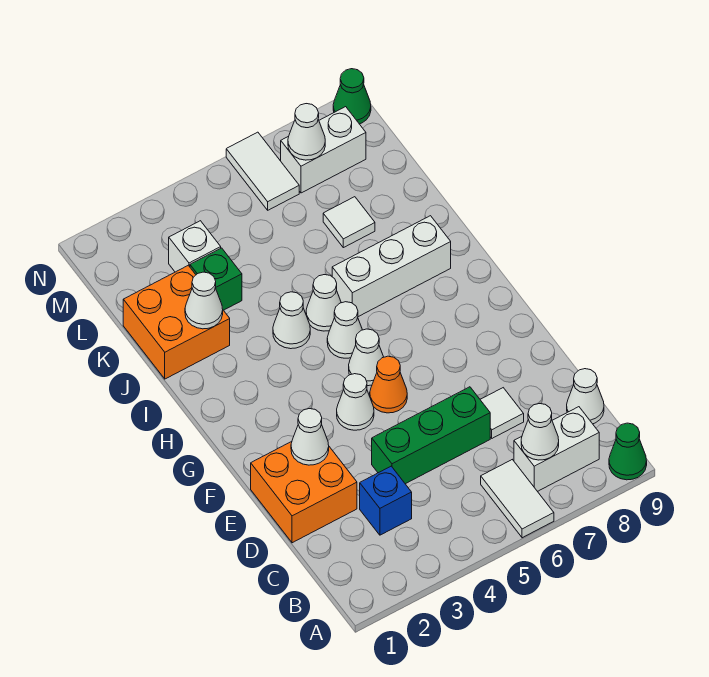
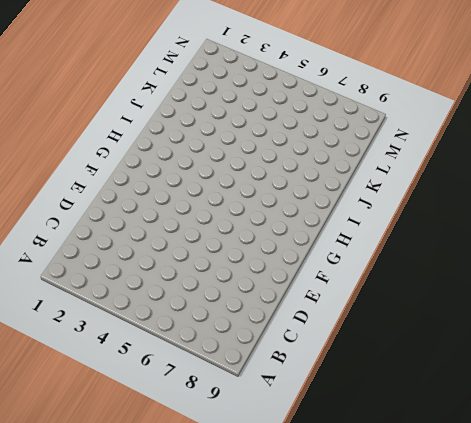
none -> white tile A6:B6 level 1
none -> green cone A9 level 1
none -> white brick B7:B8 level 1

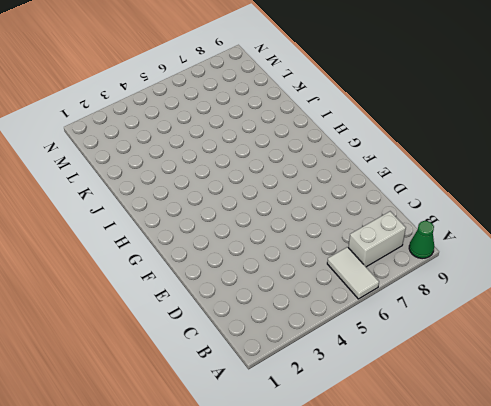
none -> blue brick C3 level 1
none -> white cone C9 level 1
none -> orange brick D1:E2 level 1

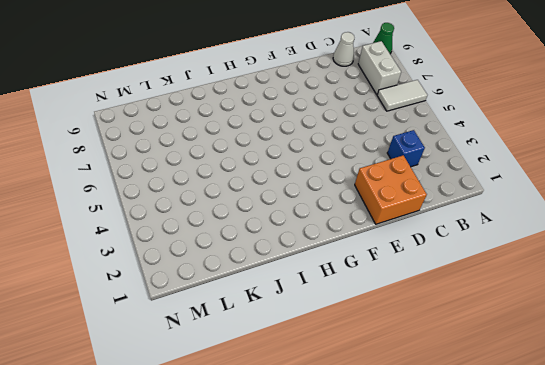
none -> green brick D4:D6 level 1
none -> white tile D7 level 1
none -> white cone F4 level 1

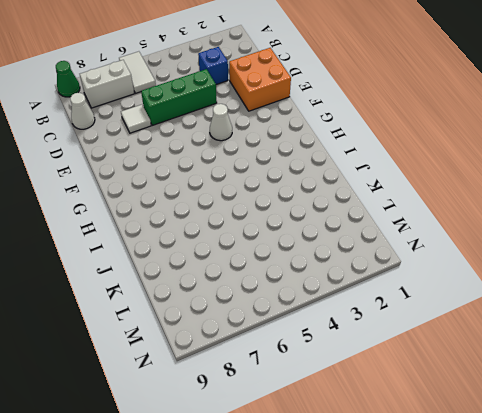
none -> orange cone F5 level 1
none -> white cone G5 level 1
none -> white cone H5 level 1

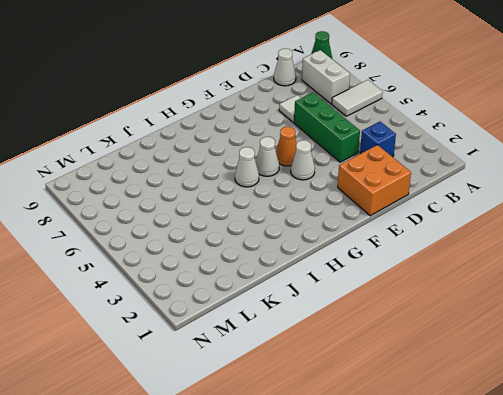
none -> white cone I4 level 1
none -> white cone I5 level 1
none -> white brick I6:I8 level 1

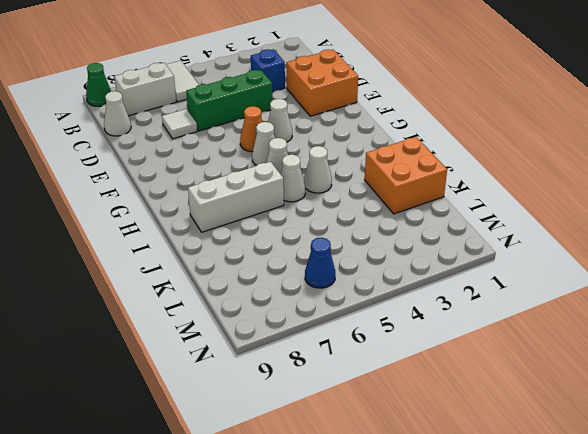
blue cone M6 level 1 -> white tile M6:N6 level 1
none -> green brick K3 level 1
none -> white tile K7 level 1
none -> white brick L3 level 1

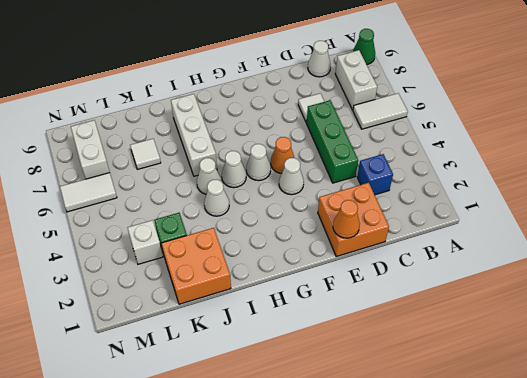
orange cone E1 level 2 -> none
none -> green cone N9 level 1
none -> white cone B7 level 2
none -> white cone E2 level 2

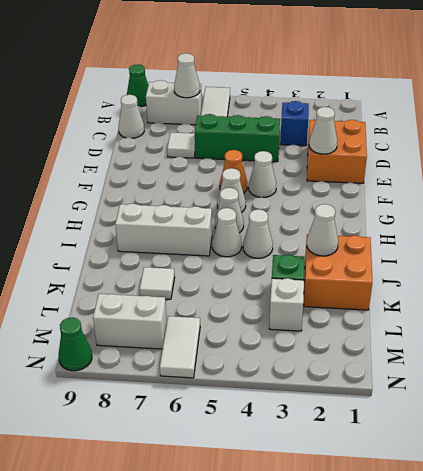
none -> white cone M7 level 2

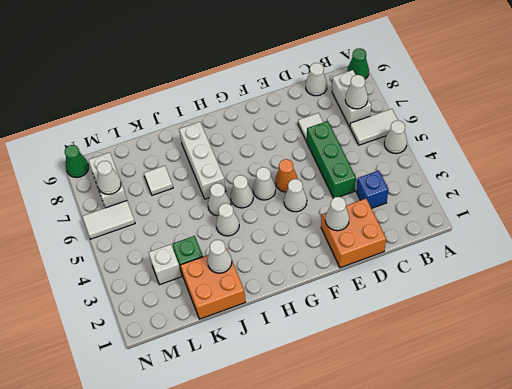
white cone A5 level 1 -> none

